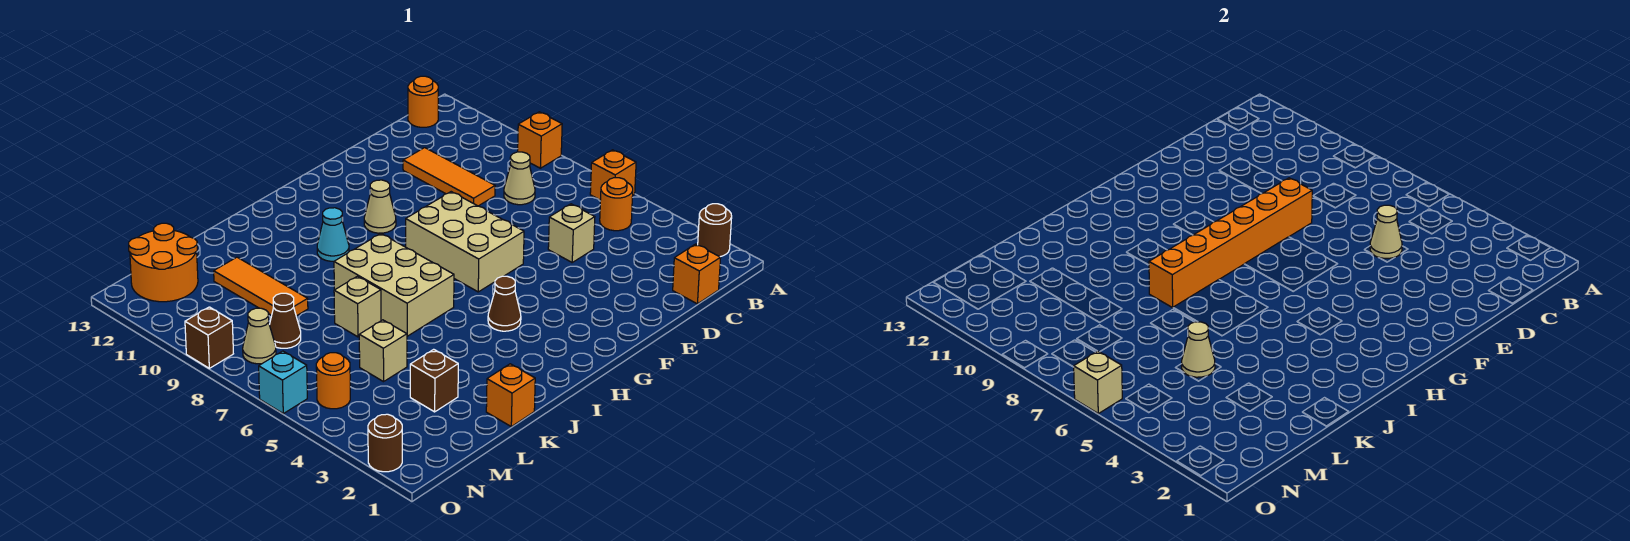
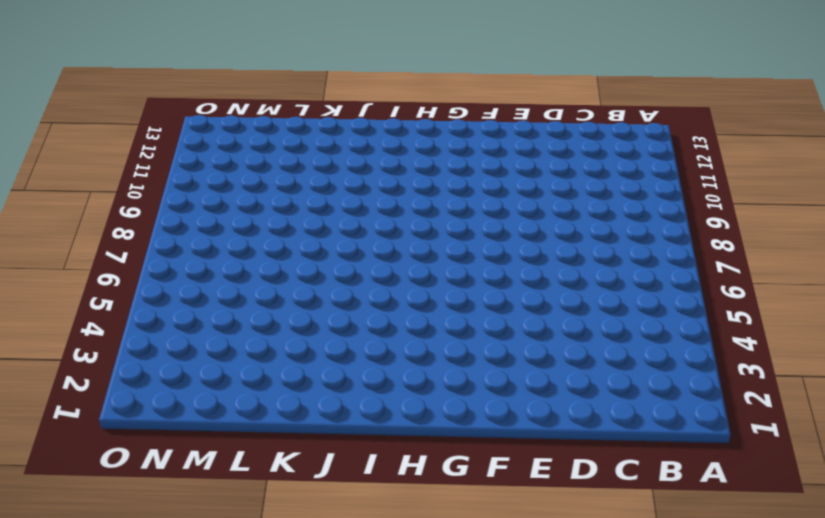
none -> brown round brick A2 level 1
none -> orange brick A6 level 1
none -> orange brick A9 level 1
none -> orange round brick B5 level 1

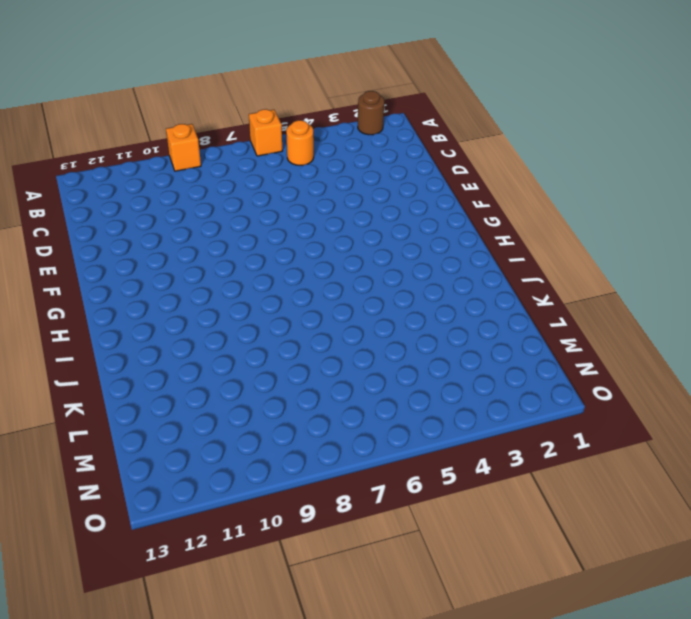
none -> orange round brick B13 level 1
none -> orange brick C1 level 1
none -> tan cone C8 level 1
none -> tan brick D5 level 1

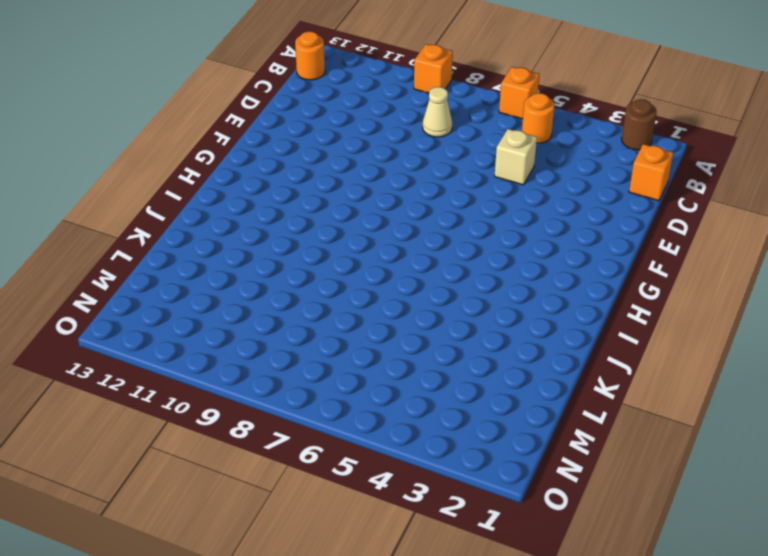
none -> orange tile D9:D11 level 1
none -> tan brick F6:G8 level 1
none -> tan cone G10 level 1
none -> brown cone H4 level 1

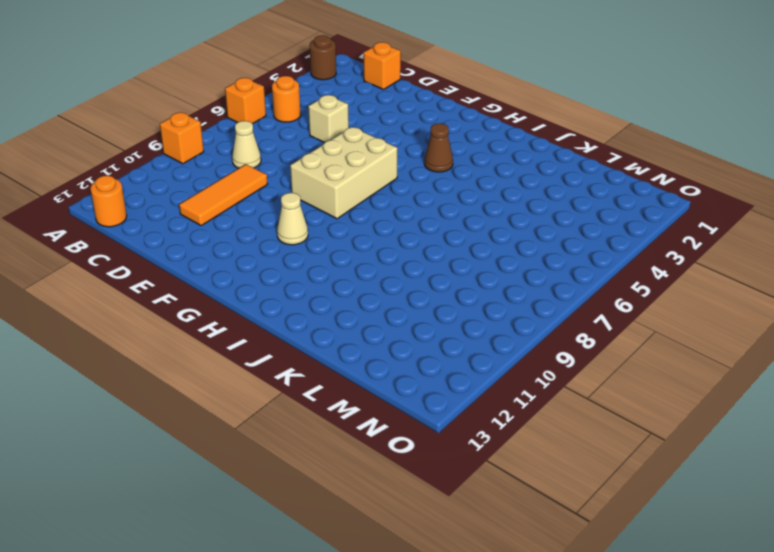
none -> tan brick I6:J8 level 1
none -> cyan cone I10 level 1
none -> orange brick K1 level 1
none -> tan brick K7 level 1

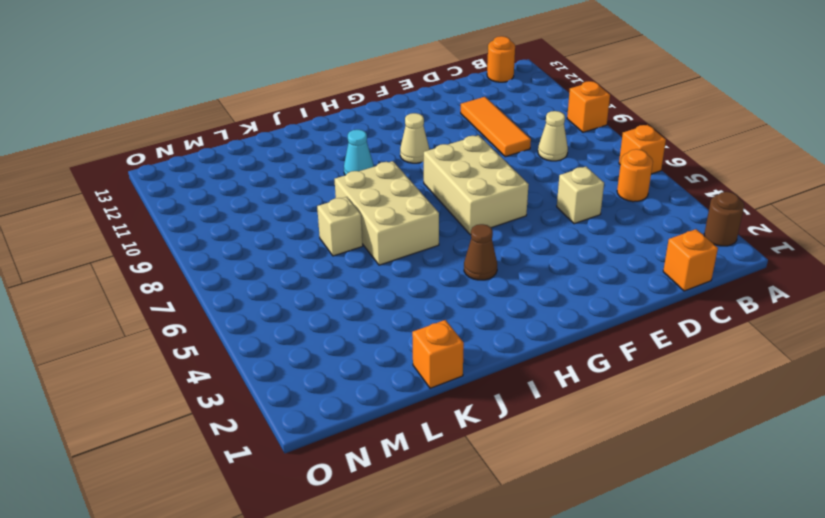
none -> brown brick L3 level 1
none -> tan brick L5 level 1
none -> orange tile L9:L11 level 1
none -> brown cone M8 level 1

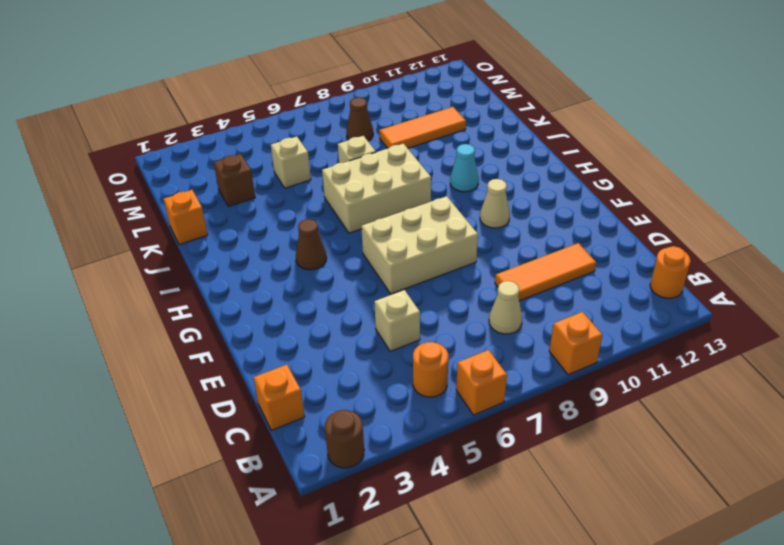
none -> orange round brick M12:N13 level 1
none -> orange round brick N5 level 1
none -> tan cone N8 level 1
none -> brown round brick O2 level 1

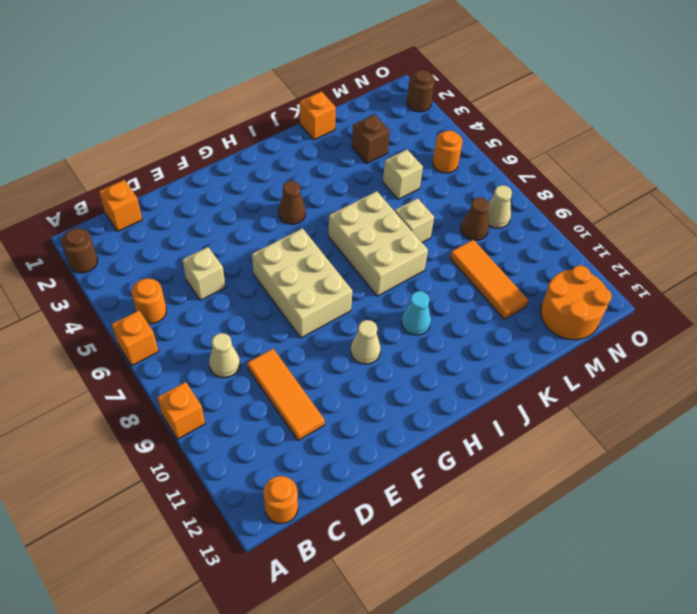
none -> cyan brick O6 level 1
none -> brown brick O9 level 1
none -> tan cone D5 level 2
none -> orange brick E8:J8 level 2

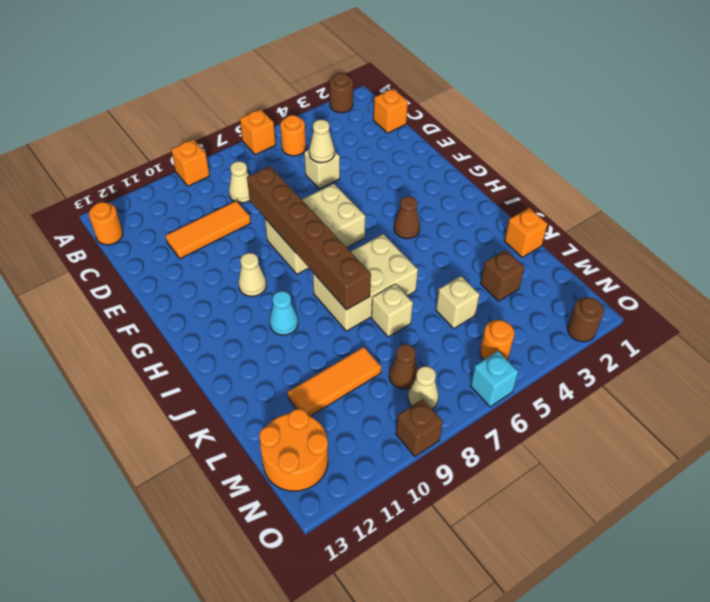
brown brick E8:J8 level 2 -> orange brick E8:J8 level 2
none -> tan cone L5 level 2
none -> tan brick O6 level 2

